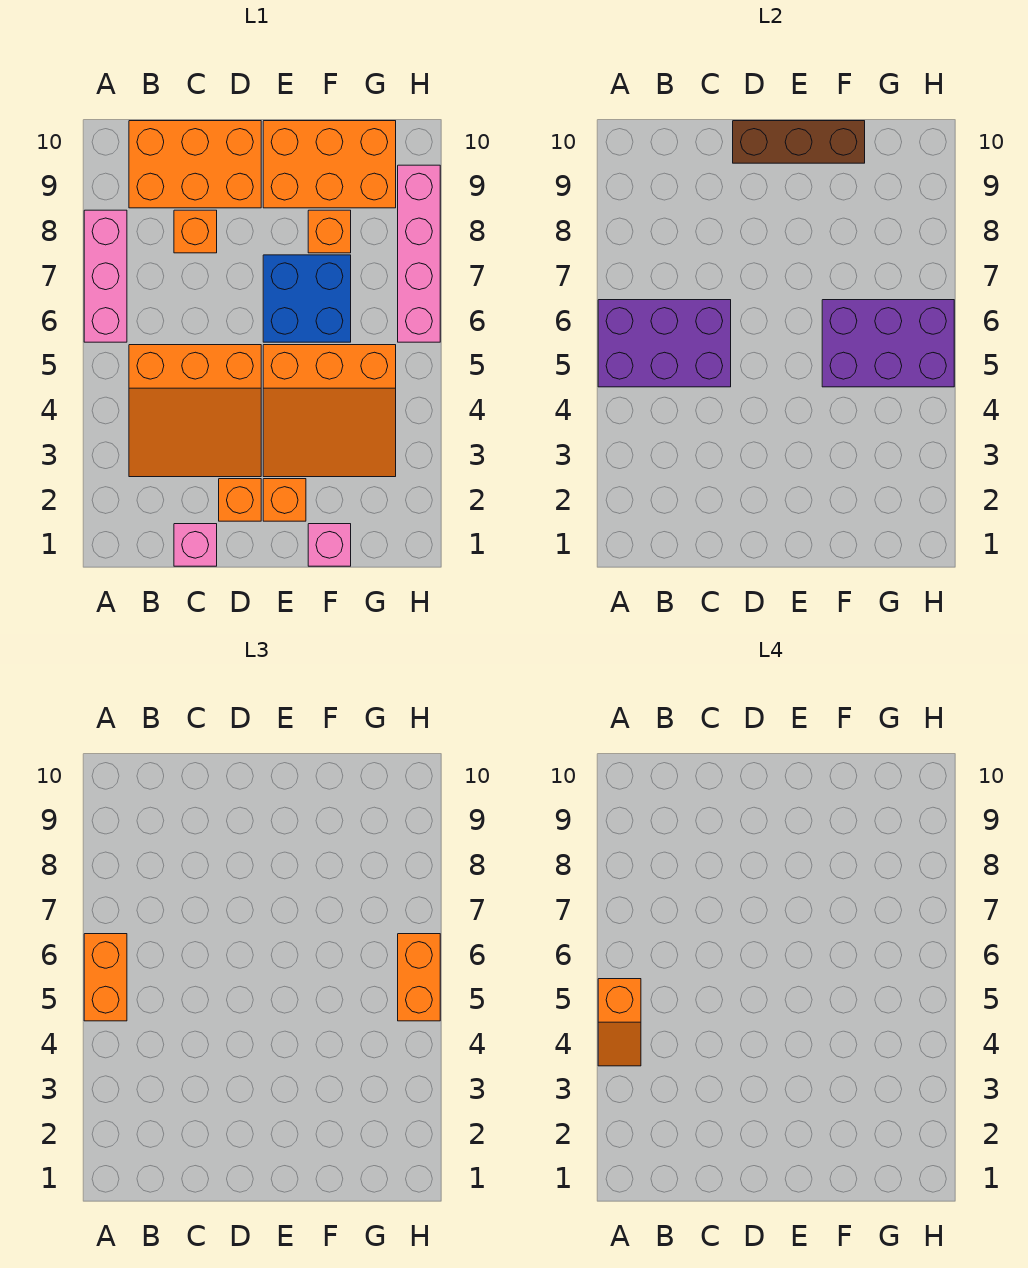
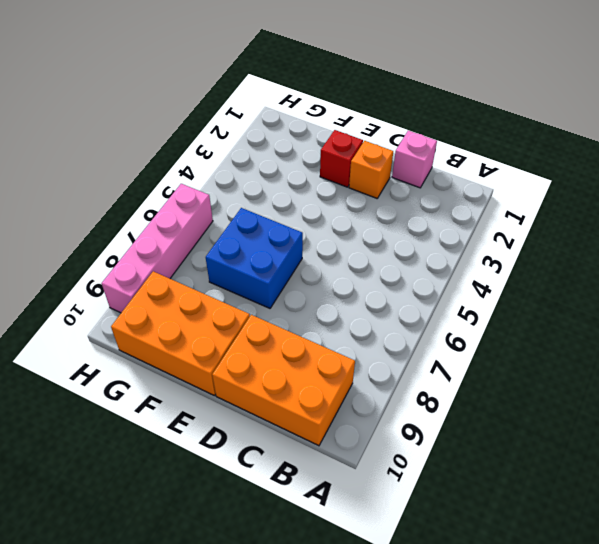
red brick E2 level 1 -> orange brick E2 level 1
none -> pink brick A6:A8 level 1
none -> orange slope B3:D5 level 1 top 5
none -> orange brick C8 level 1

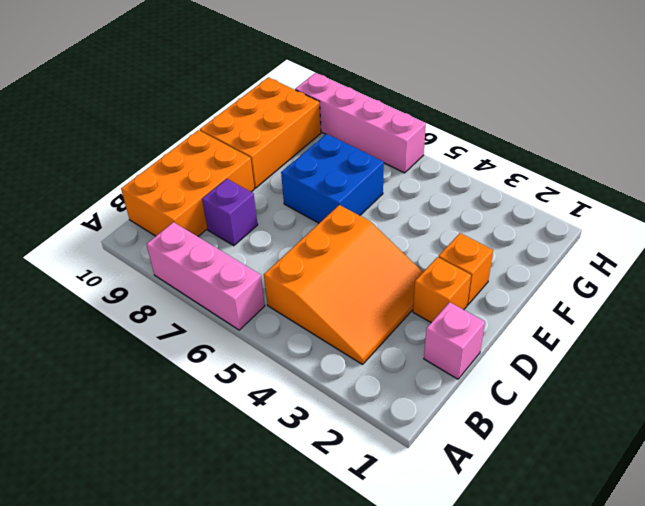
purple brick C8 level 1 -> orange brick C8 level 1
none -> orange slope E3:G5 level 1 top 5
none -> pink brick F1 level 1
none -> orange brick F8 level 1

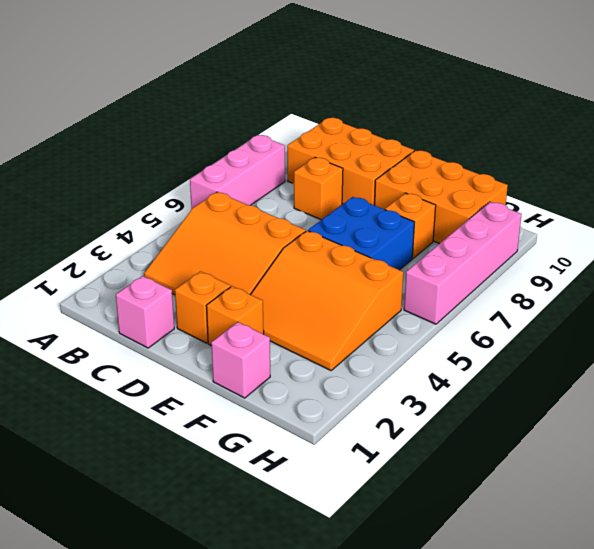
none -> purple brick A5:C6 level 2
none -> brown brick D10:F10 level 2
none -> purple brick F5:H6 level 2

